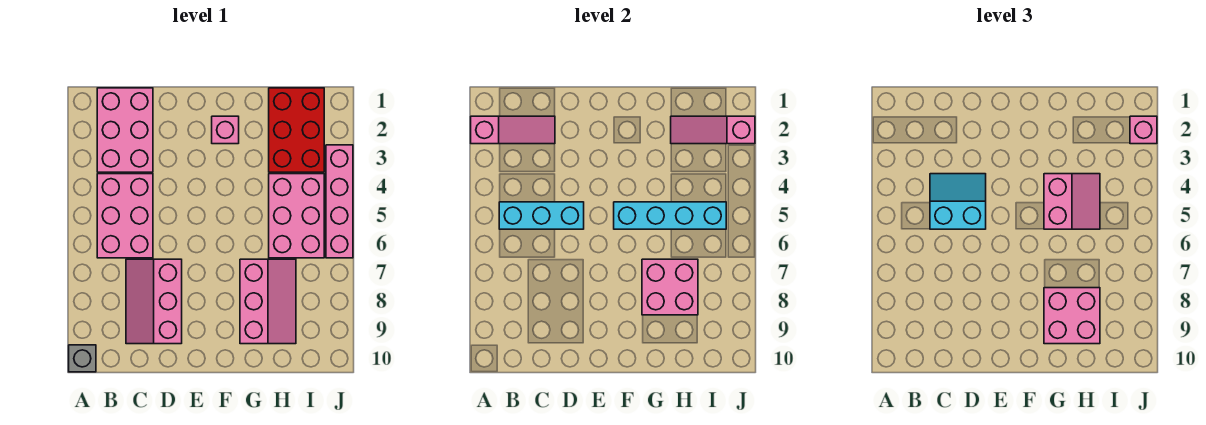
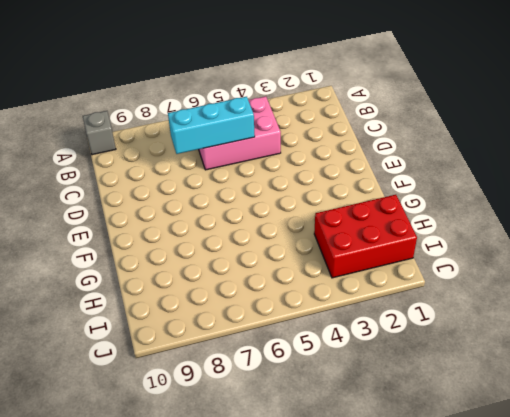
cyan brick C5:C7 level 2 -> cyan brick B5:D5 level 2
none -> pink brick B1:C3 level 1
none -> pink slope C7:D9 level 1 top D
none -> pink brick F2 level 1

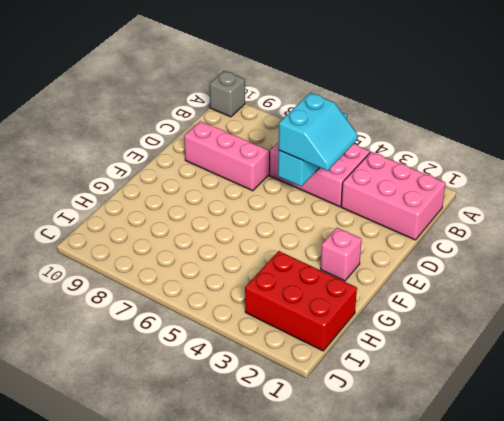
none -> pink slope G7:H9 level 1 top G
none -> pink brick H4:I6 level 1
none -> pink brick J3:J6 level 1

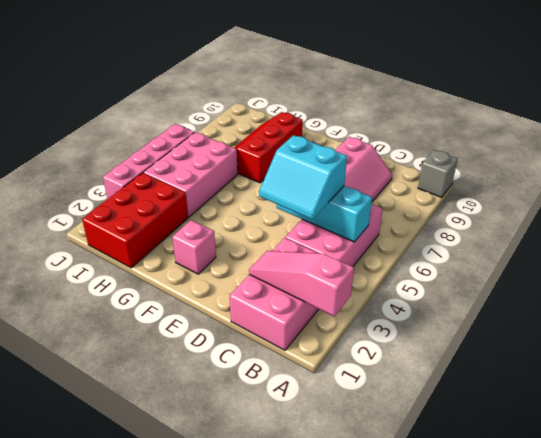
red slope G7:H9 level 1 top G -> pink slope G7:H9 level 1 top G
none -> cyan brick F5:I5 level 2
none -> pink brick G7:H8 level 2
none -> pink slope H2:J2 level 2 top J

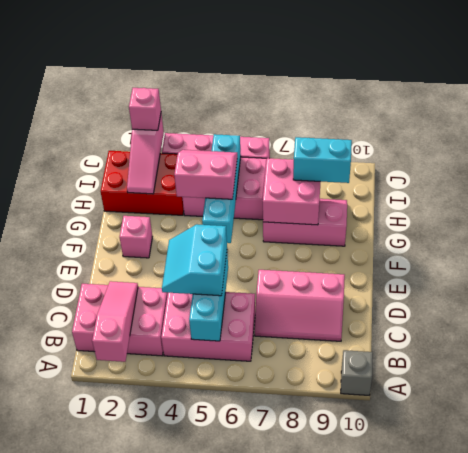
cyan brick H8:H9 level 3 -> pink brick G8:H9 level 3

